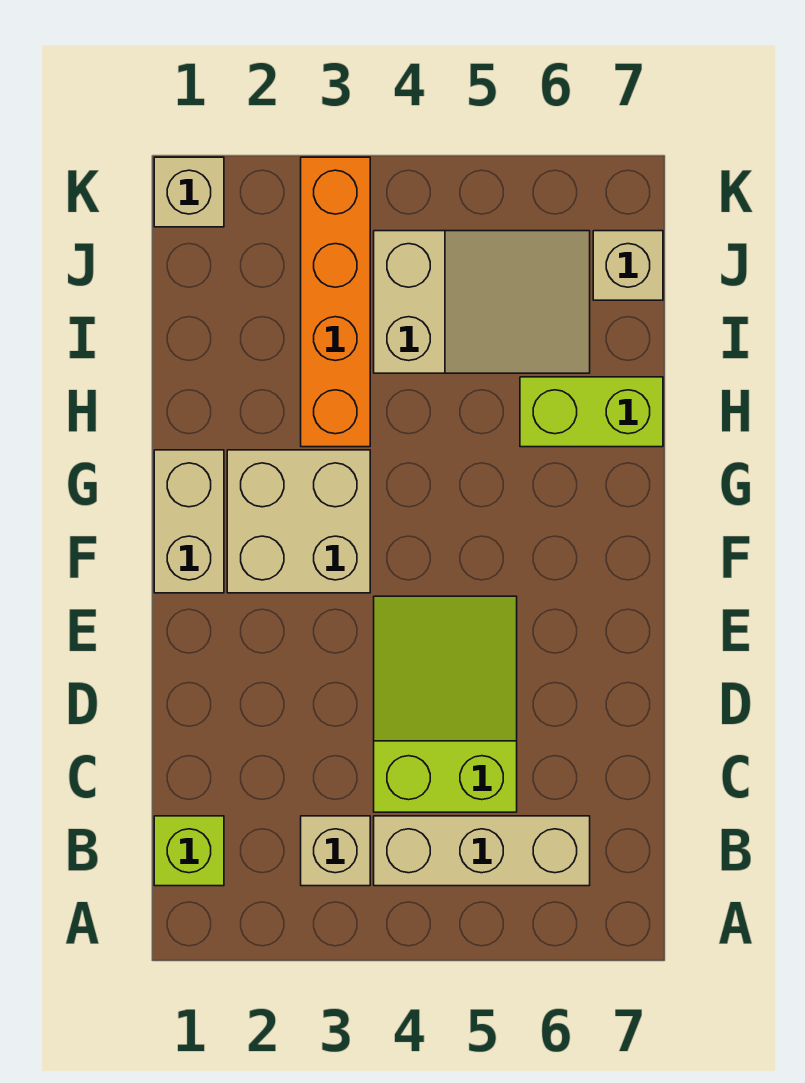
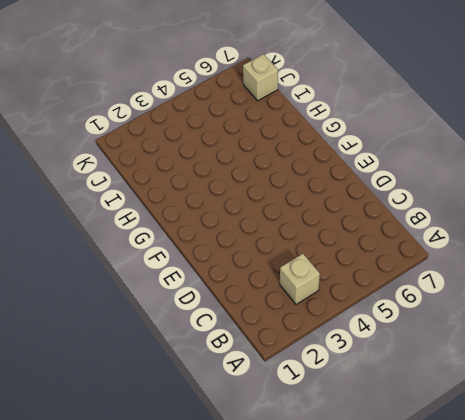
none -> lime brick B1 level 1
none -> tan brick B4:B6 level 1

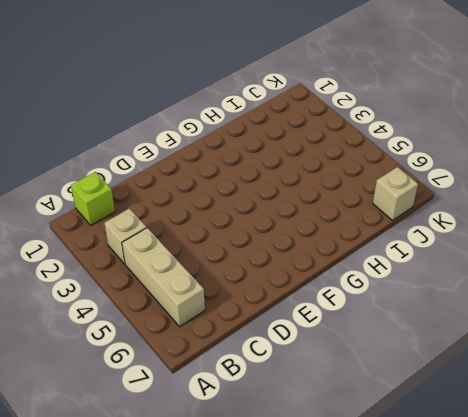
none -> lime slope C4:E5 level 1 top C
none -> tan brick F1:G1 level 1

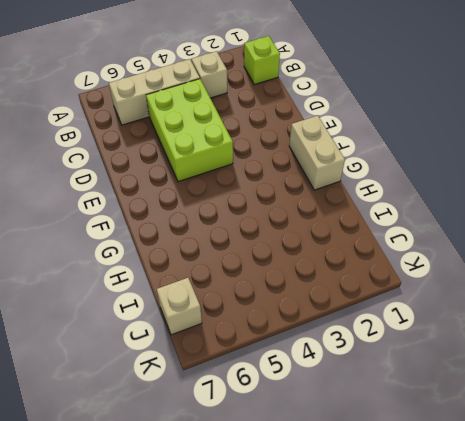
lime brick C4:E5 level 1 -> lime slope C4:E5 level 1 top C
none -> tan brick F2:G3 level 1
none -> orange brick H3:K3 level 1

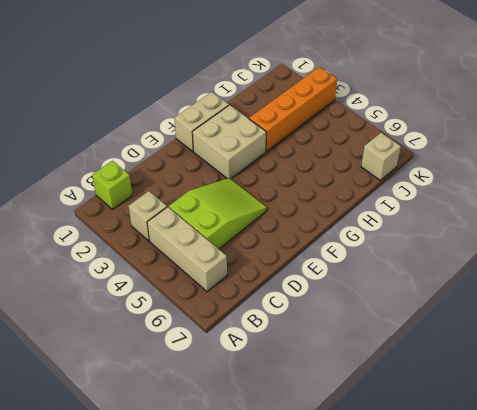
none -> lime brick H6:H7 level 1
none -> tan slope I4:J6 level 1 top 4

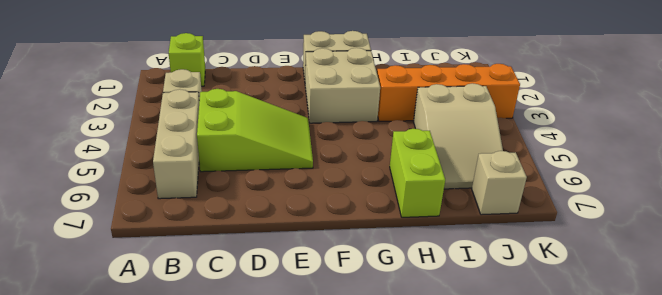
none -> tan brick K1 level 1

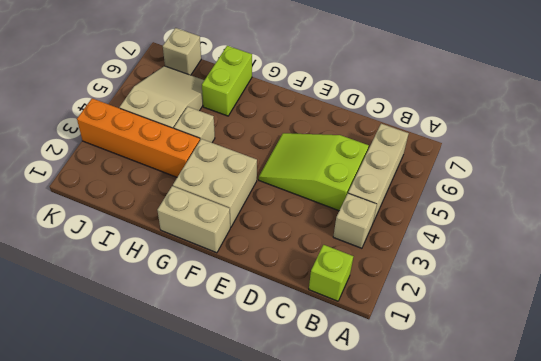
tan brick H4 level 1 -> tan brick K1 level 1

